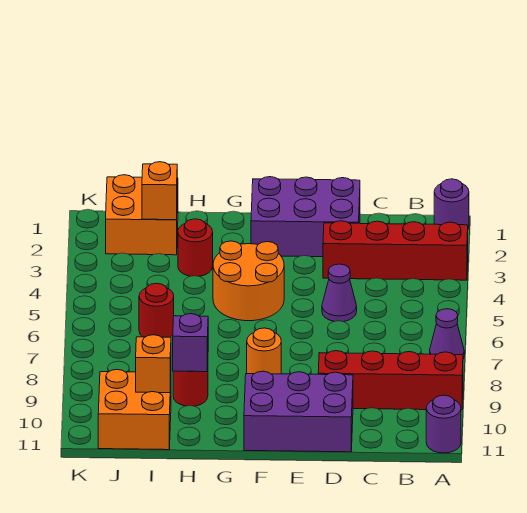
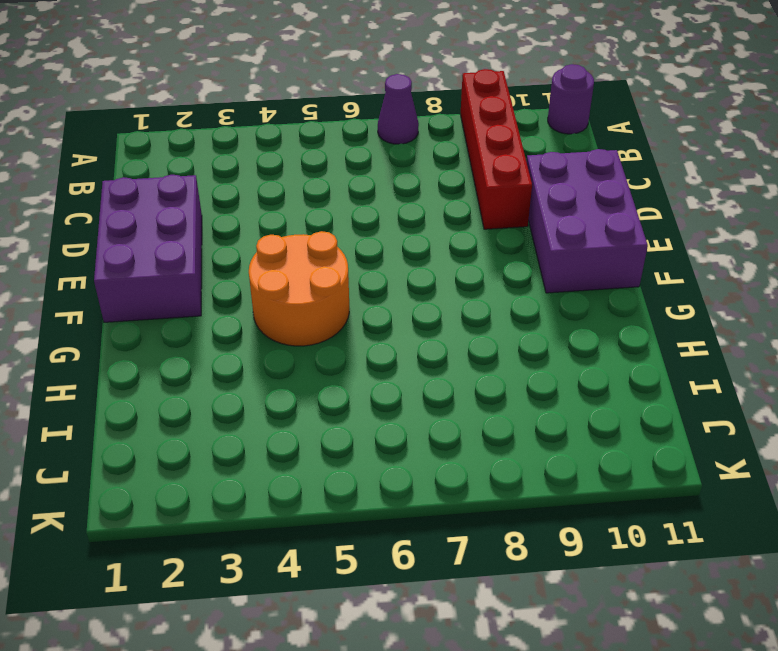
none -> purple round brick A1 level 1
none -> red brick A3:D3 level 1
none -> purple cone D5 level 1

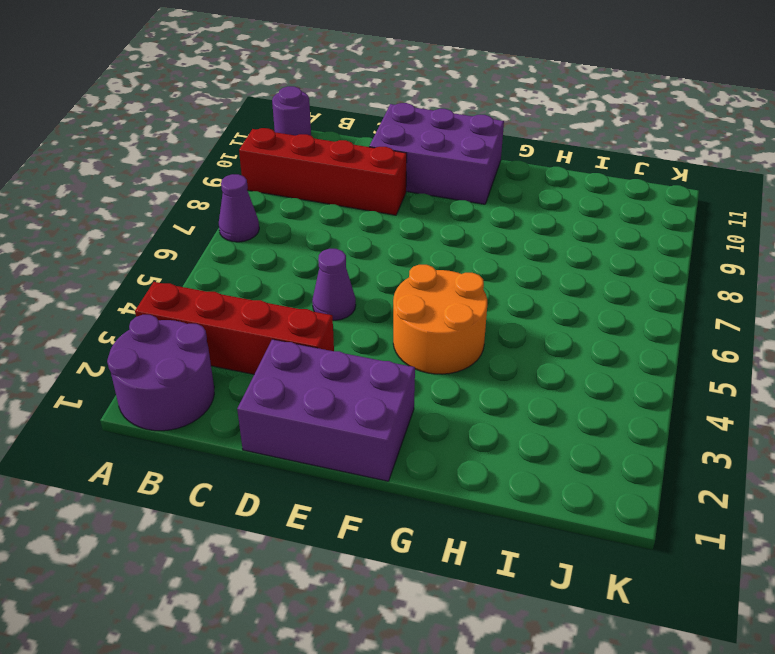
purple round brick A1:B2 level 1 -> purple round brick A1 level 1
none -> orange round brick F8 level 1
none -> red round brick H3 level 1
none -> red round brick H9 level 1

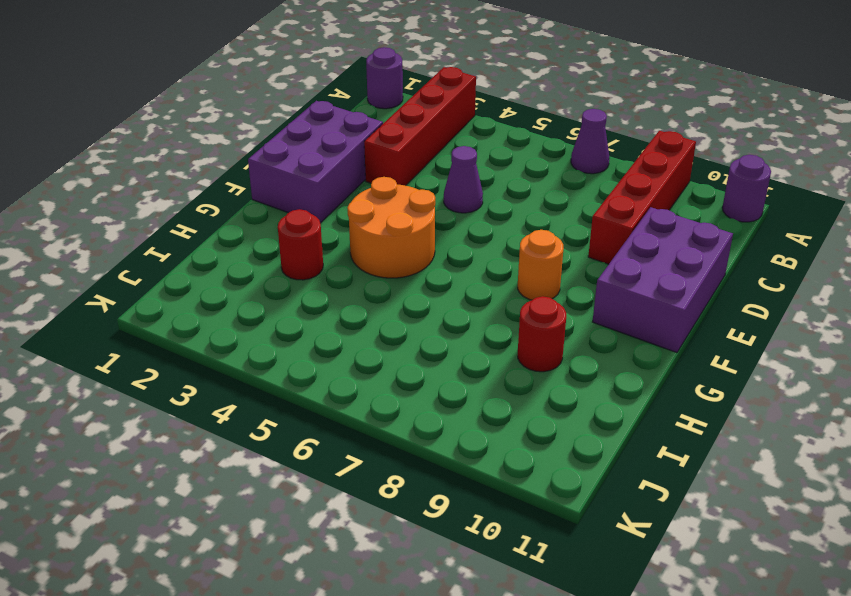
none -> orange brick I1:J2 level 1
none -> red round brick I6 level 1
none -> orange brick I10:J11 level 1

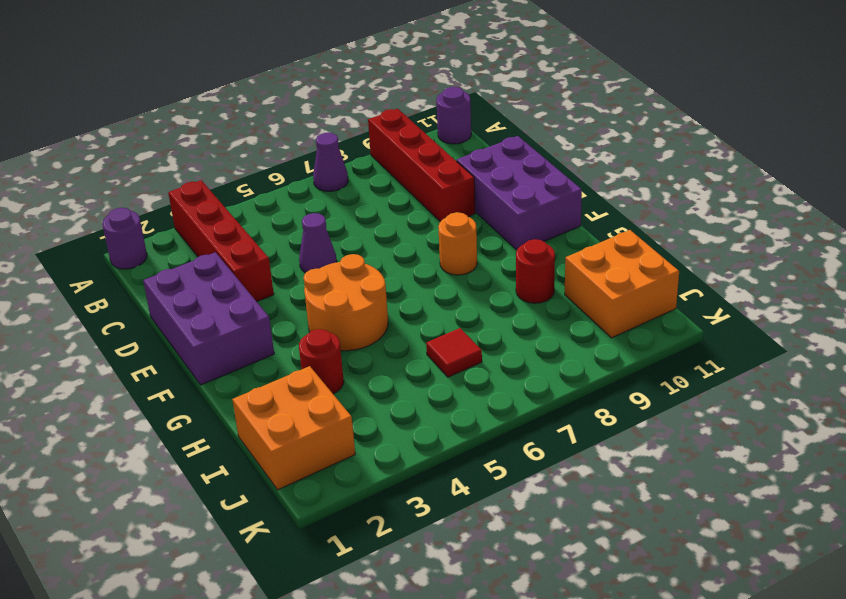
red tile I6 level 1 -> red round brick I6 level 1
none -> purple brick H9 level 2
none -> orange brick I2 level 2
none -> orange brick I10 level 2

